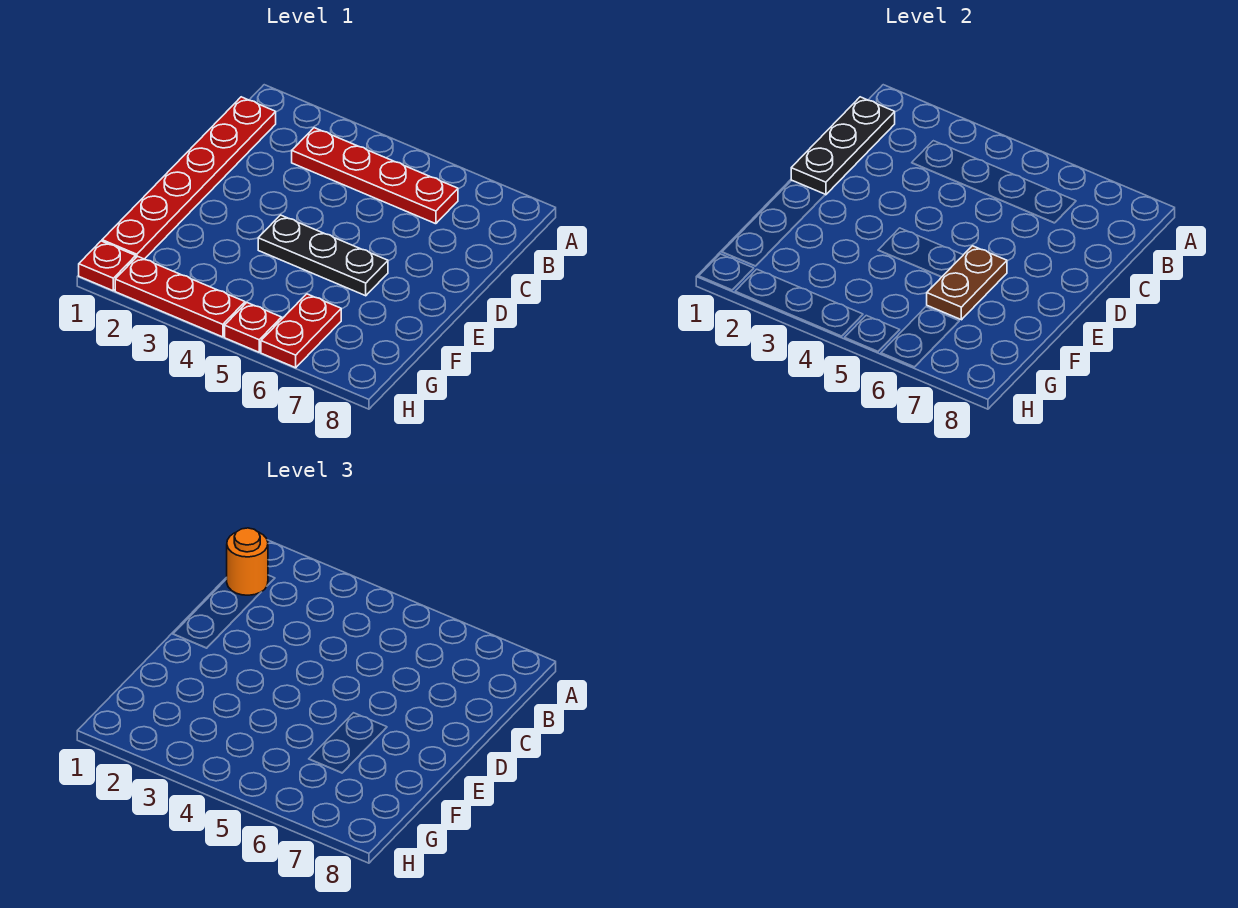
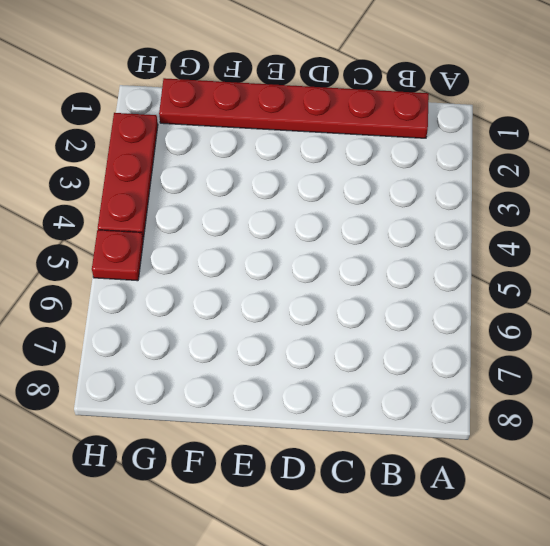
none -> red plate B3:B6 level 1
none -> black plate E4:E6 level 1

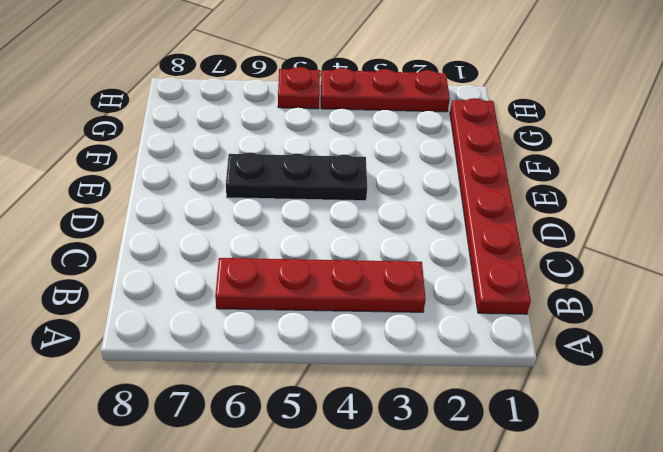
none -> red plate G6:H6 level 1
none -> red plate H1 level 1

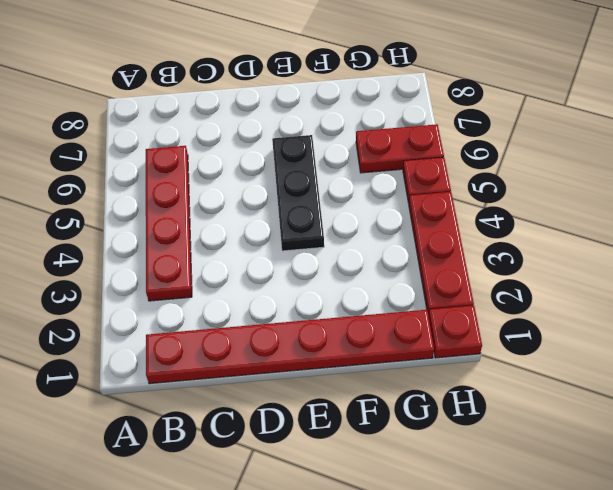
none -> black plate B1:D1 level 2
none -> brown plate E6:F6 level 2

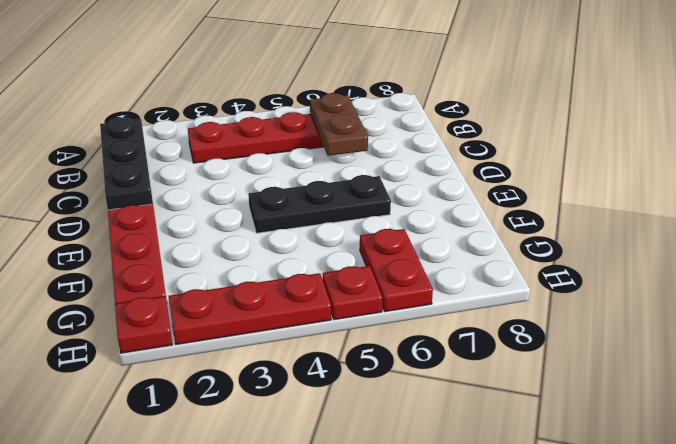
brown plate B6:C6 level 2 -> brown plate E6:F6 level 2
none -> orange round brick B1 level 3

